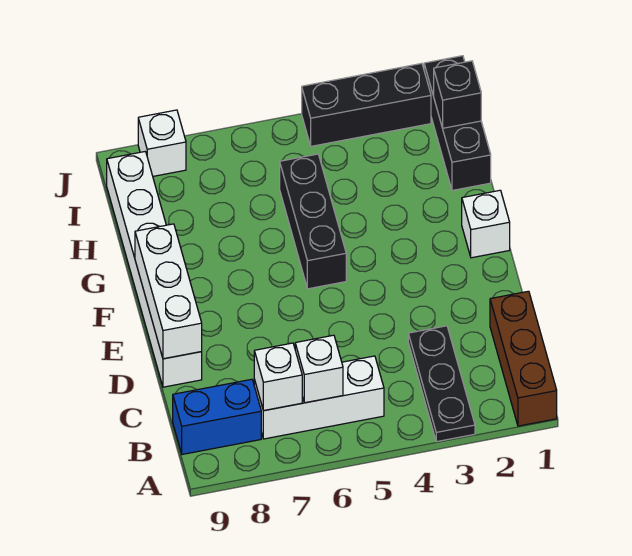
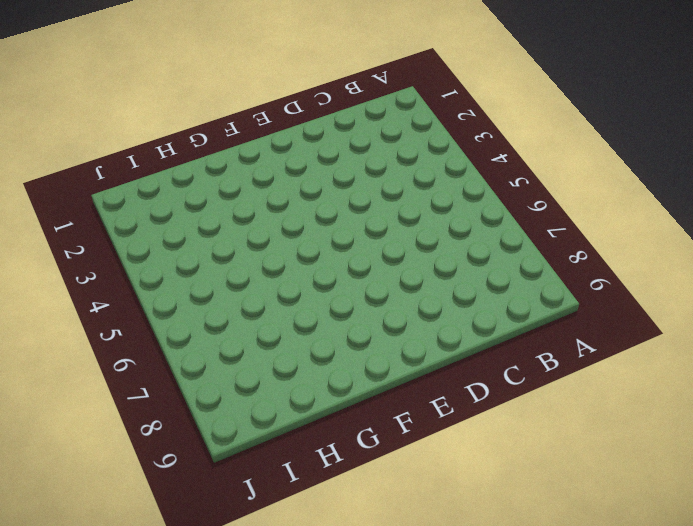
none -> brown brick A1:C1 level 1
none -> black plate A3:C3 level 1
none -> white brick B5:B7 level 1

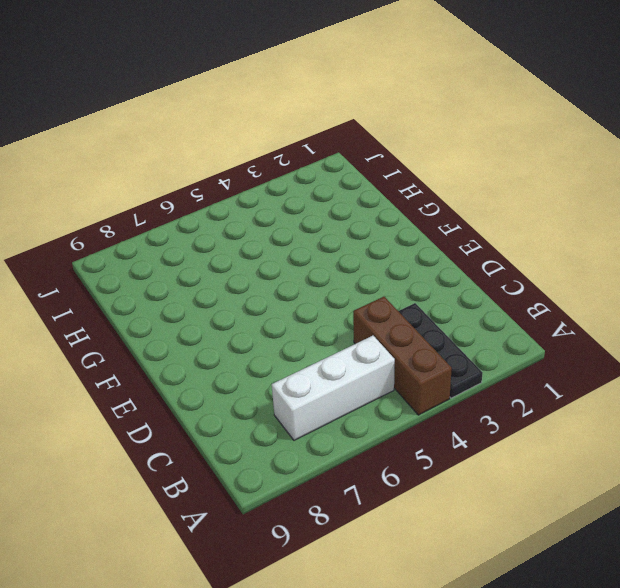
brown brick A4:C4 level 1 -> brown brick A1:C1 level 1
none -> blue brick B8:B9 level 1
none -> white brick D9:I9 level 1
none -> white brick F1 level 1

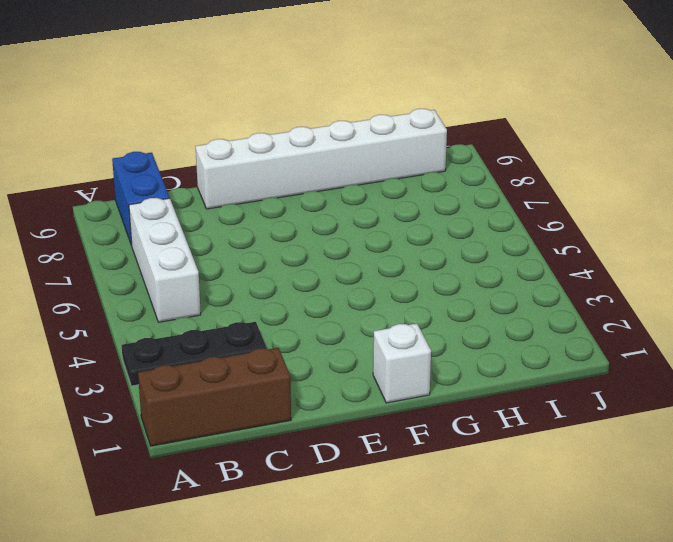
none -> black brick F5:H5 level 1
none -> black brick H1:J1 level 1
none -> black brick J2:J4 level 1

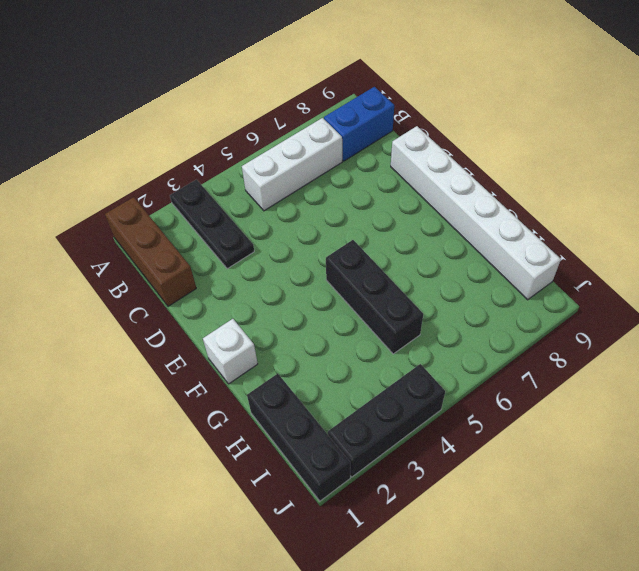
none -> white brick J8 level 1
none -> white brick B6 level 2
none -> white brick B7 level 2

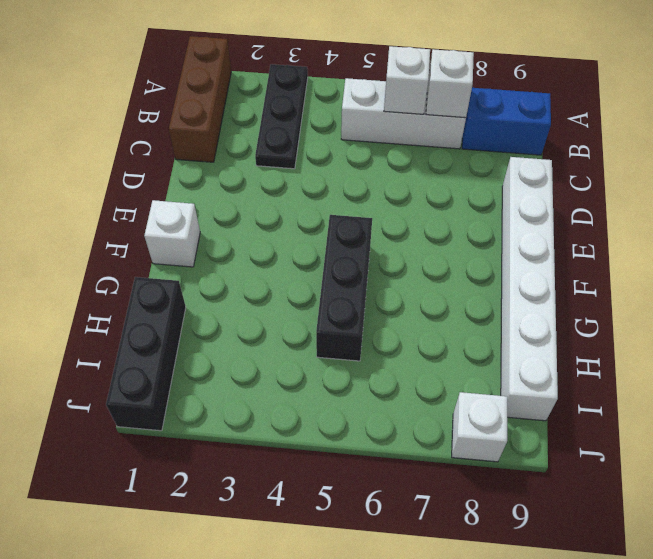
none -> black brick J2:J4 level 1
none -> white brick D9:F9 level 2
none -> black brick I1 level 2

